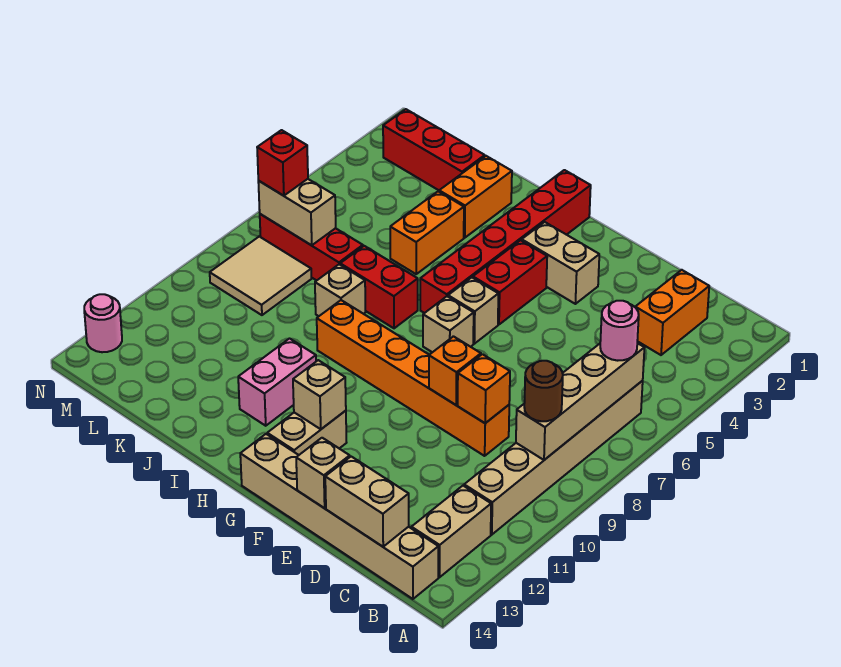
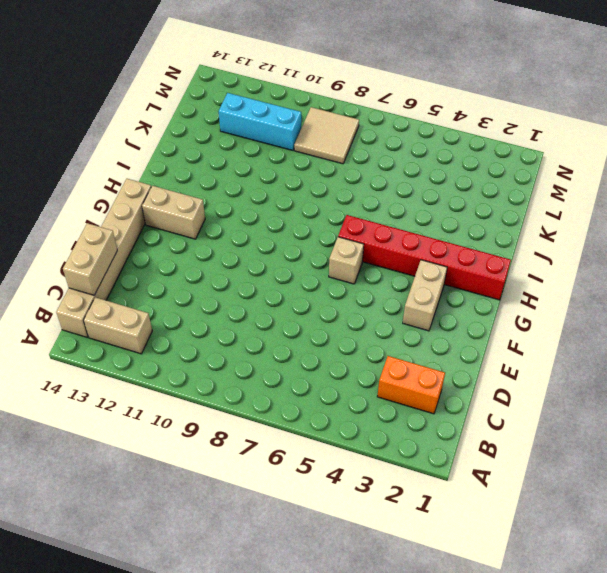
cyan brick L10:L12 level 1 -> none
none -> tan brick B6:B11 level 1
none -> orange brick D9:I9 level 1
none -> red brick G4:G5 level 1
none -> tan brick G7 level 1

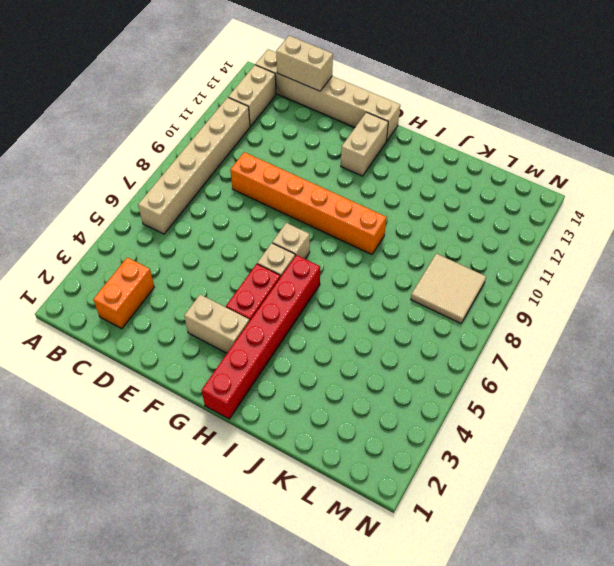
none -> red brick I7:J7 level 1
none -> pink brick I11:I12 level 1
none -> orange brick J2:J3 level 1
none -> orange brick J4:J5 level 1

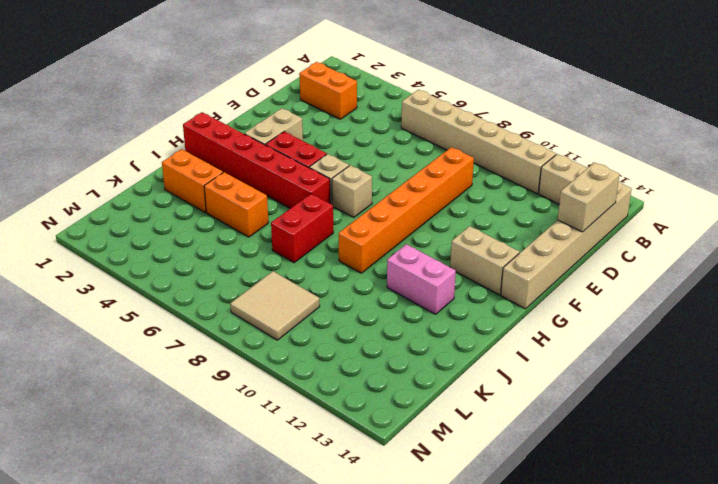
none -> tan brick J8 level 1
none -> red brick K2:M2 level 1
none -> red brick K7:M7 level 1
none -> pink round brick N13 level 1

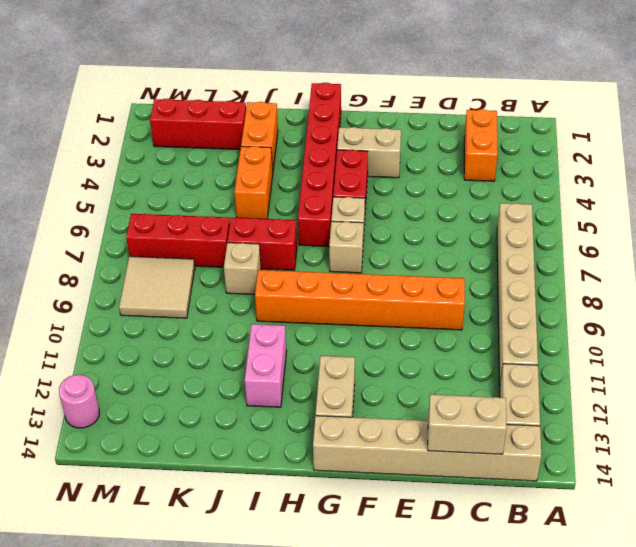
none -> tan brick B6:B9 level 2
none -> orange brick D9 level 2
none -> orange brick E9 level 2
none -> tan brick E14 level 2

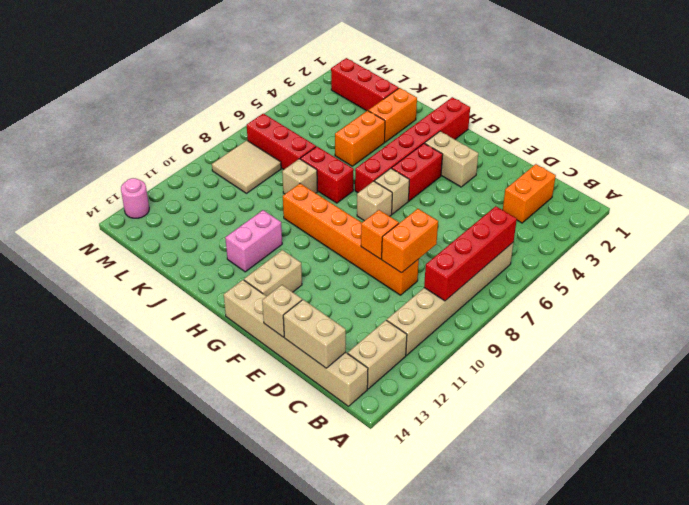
red brick B6:B9 level 2 -> tan brick B6:B9 level 2
orange brick D8:D9 level 2 -> orange brick D9 level 2
none -> tan brick G12 level 2
none -> tan brick L7:M7 level 2
none -> pink round brick B6 level 3
none -> brown round brick B9 level 3

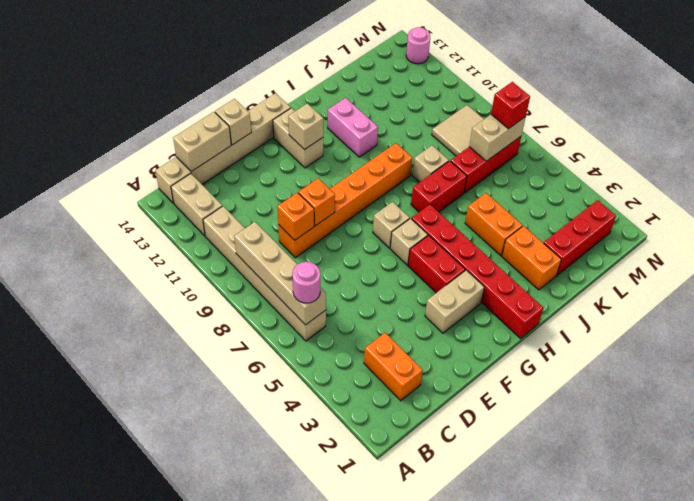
none -> brown round brick B9 level 3

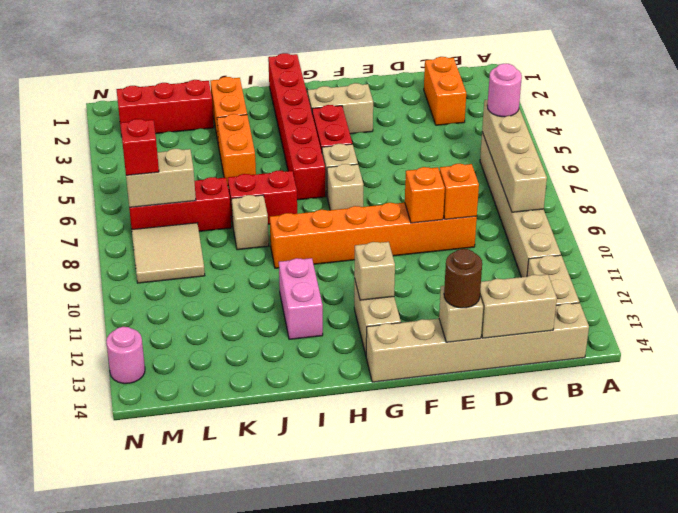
brown round brick E14 level 3 -> brown round brick B9 level 3

